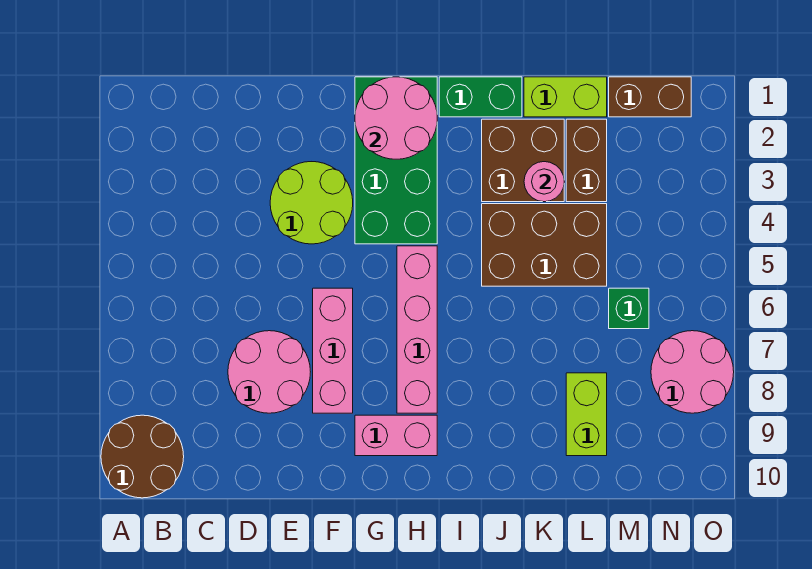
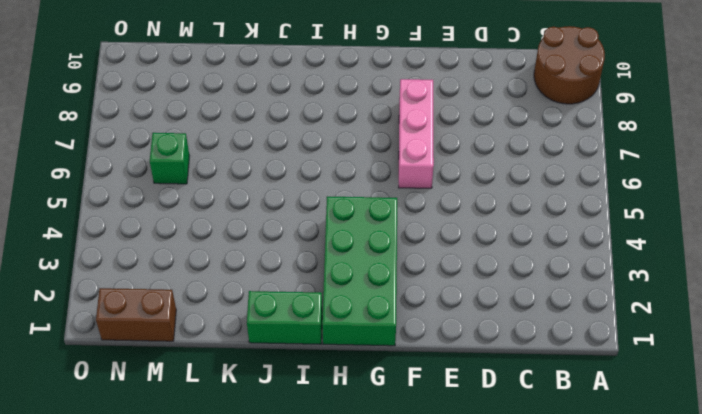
none -> pink round brick D7:E8 level 1
none -> lime round brick E3:F4 level 1
none -> pink brick G9:H9 level 1

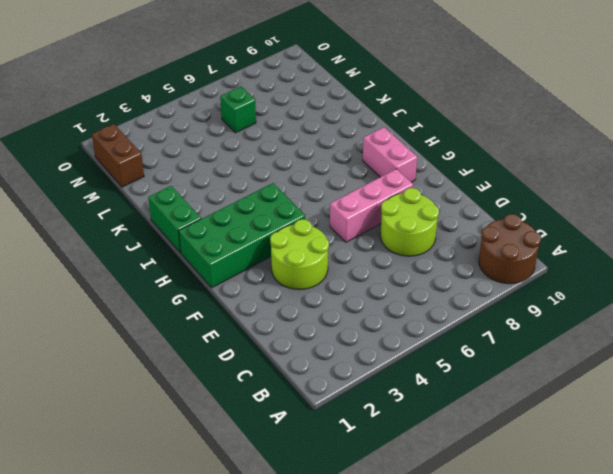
lime round brick D7:E8 level 1 -> pink round brick D7:E8 level 1
none -> pink brick H5:H8 level 1
none -> brown brick J2:K3 level 1
none -> brown brick J4:L5 level 1

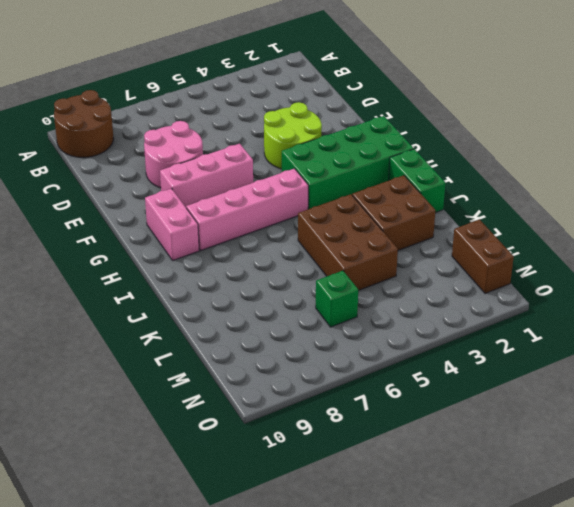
none -> lime brick K1:L1 level 1
none -> brown brick L2:L3 level 1
none -> lime brick L8:L9 level 1

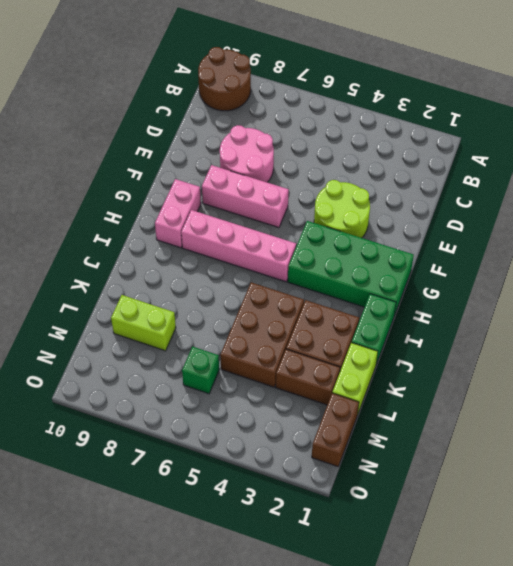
none -> pink round brick N7:O8 level 1
none -> pink round brick G1:H2 level 2
none -> pink round brick K3 level 2

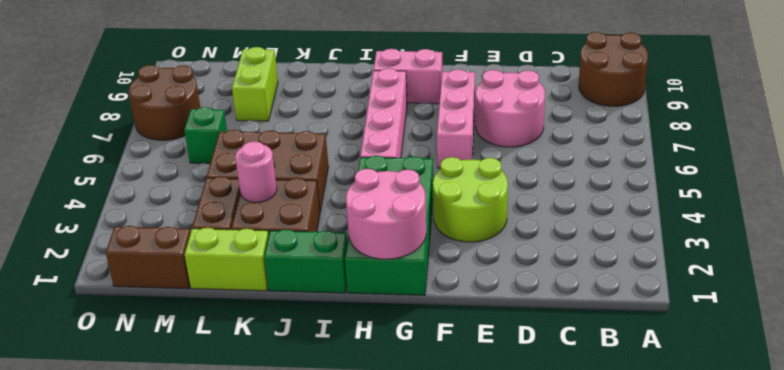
brown round brick N7:O8 level 1 -> pink round brick N7:O8 level 1

